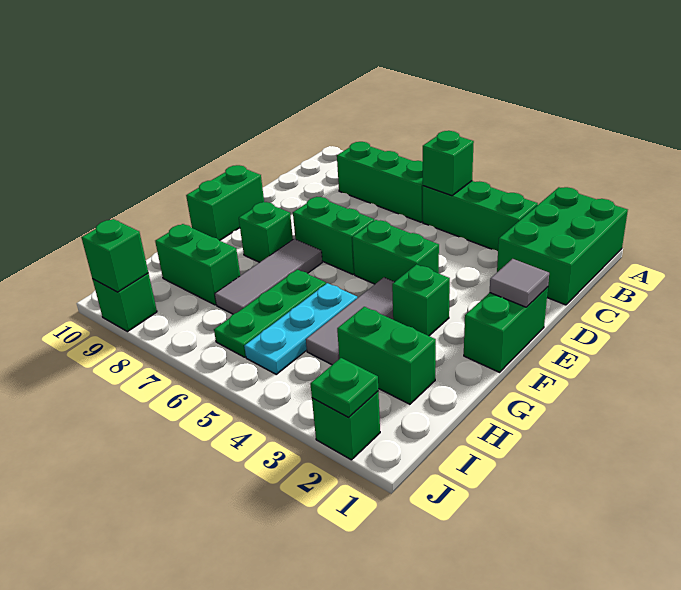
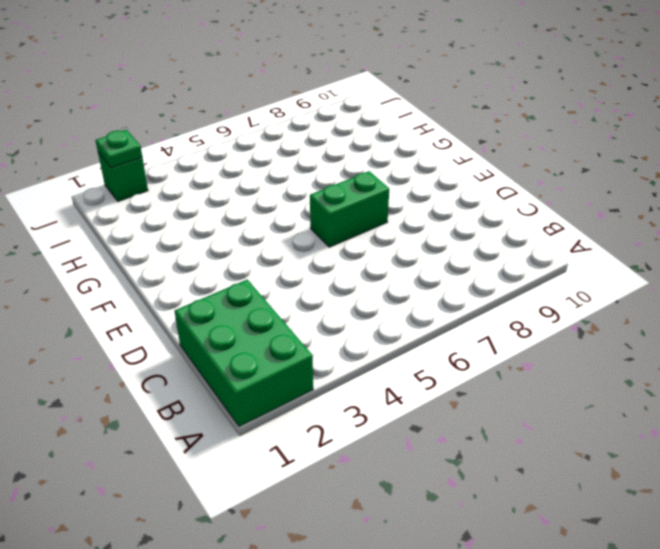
none -> green brick B3:B5 level 1
none -> green brick B6:B8 level 1
none -> green brick E1:F1 level 1

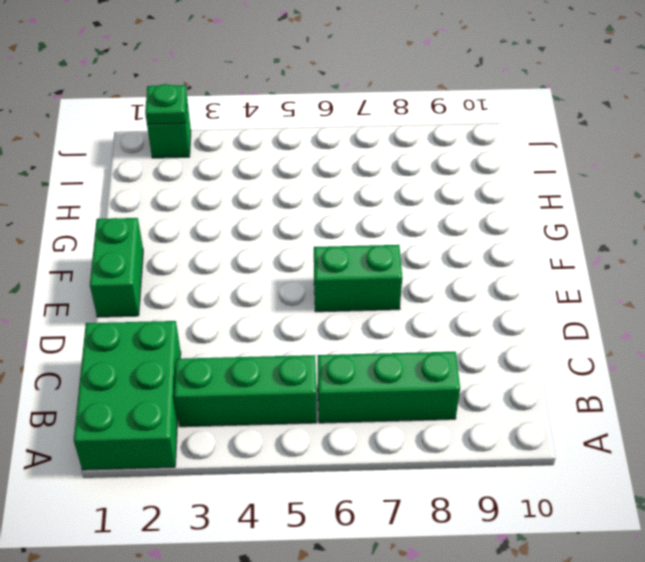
none -> green brick E4:E5 level 1
none -> green brick E10:F10 level 1
none -> green brick F3 level 1

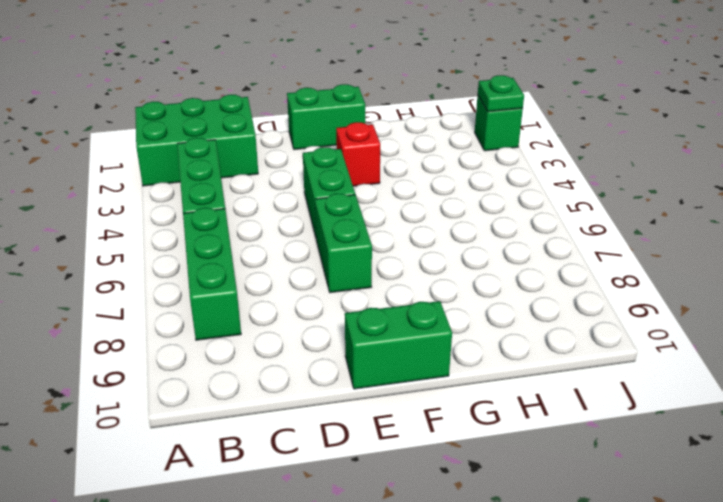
red brick F3 level 1 -> green brick F3 level 1
none -> grey tile F4:H4 level 1
none -> grey tile F7:H7 level 1
none -> green brick F8 level 1

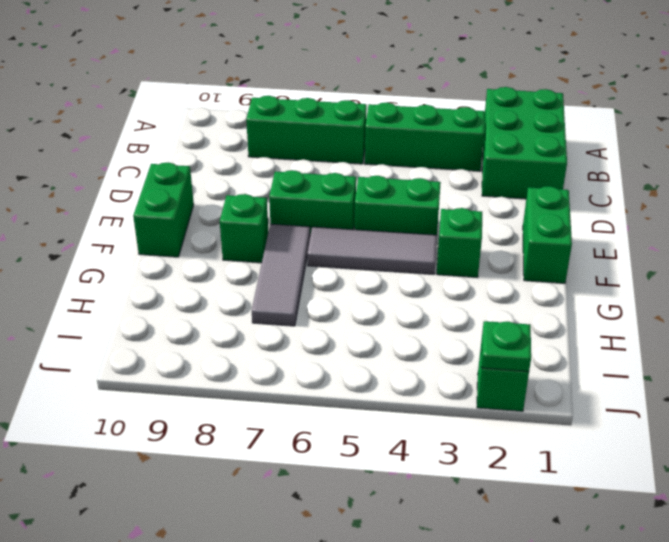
grey tile F4:F6 level 1 -> grey tile F4:H4 level 1
none -> cyan plate G5:I5 level 1
none -> green plate G6:I6 level 1
none -> green brick H2:H3 level 1

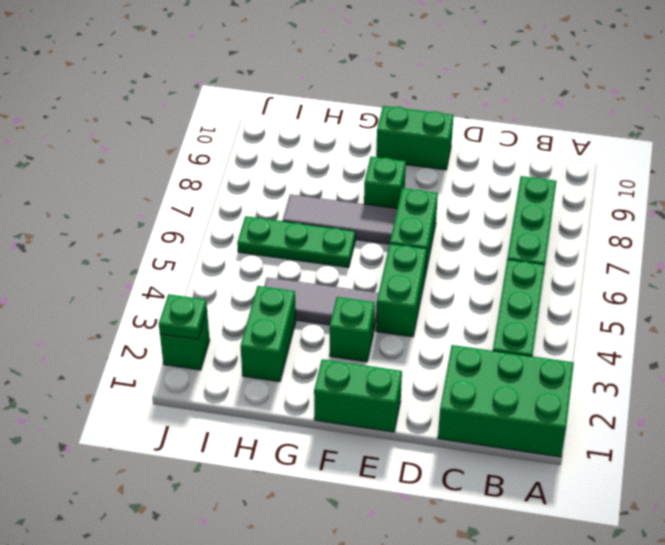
none -> cyan plate G5:I5 level 1
none -> green brick H8:H9 level 1
none -> green brick J9 level 1

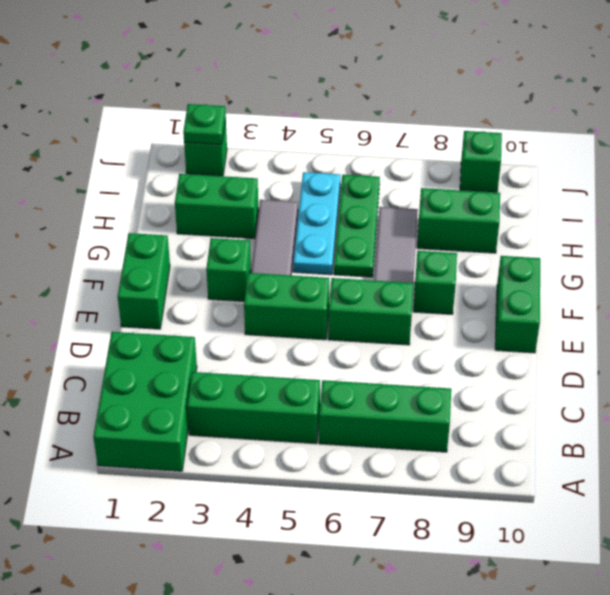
none -> green brick B5 level 2
none -> grey tile E1 level 2
none -> green brick J9 level 2

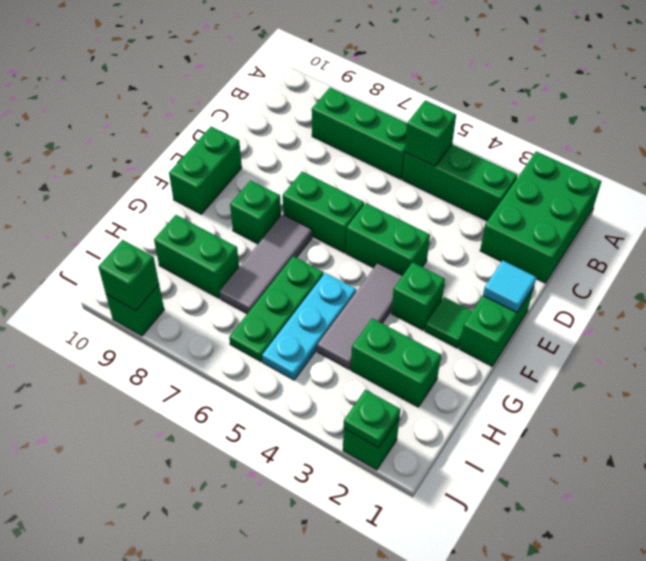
cyan tile E1 level 2 -> grey tile E1 level 2
green tile F2 level 1 -> none

